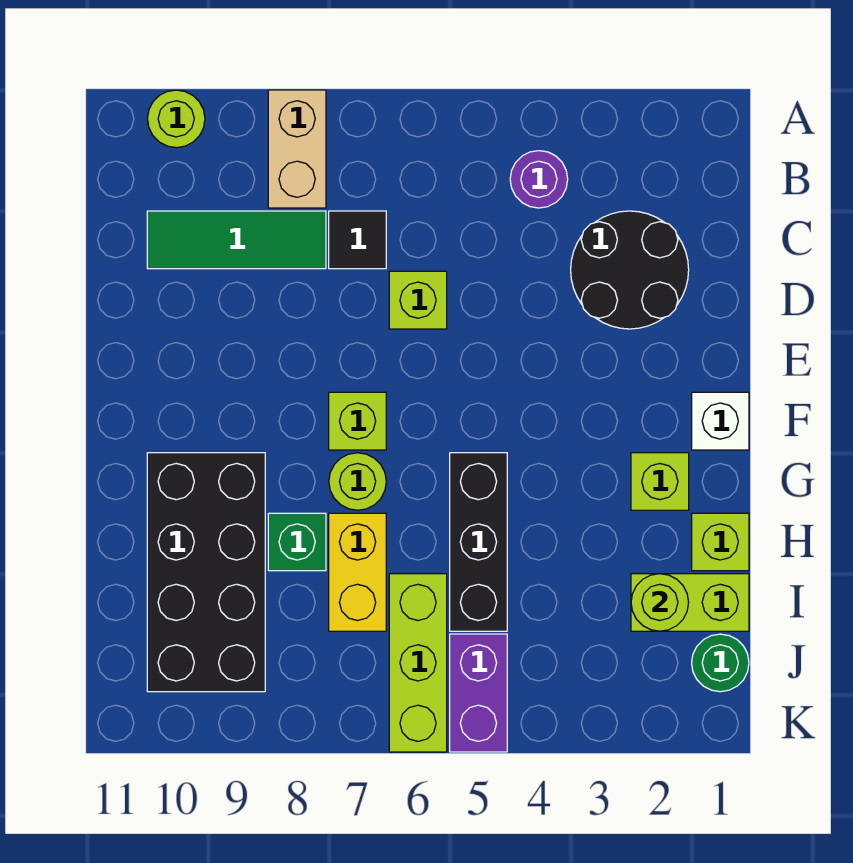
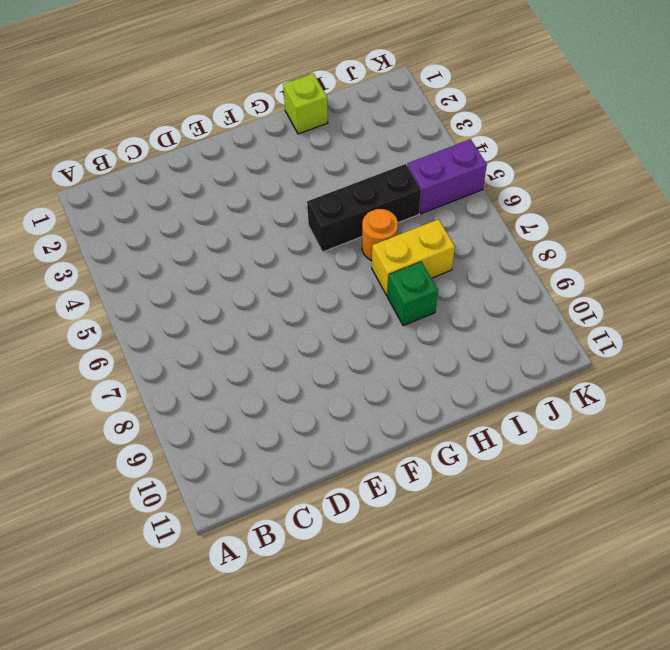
orange round brick H6 level 1 -> none
none -> tan brick A8:B8 level 1
none -> lime round brick A10 level 1
none -> purple round brick B4 level 1

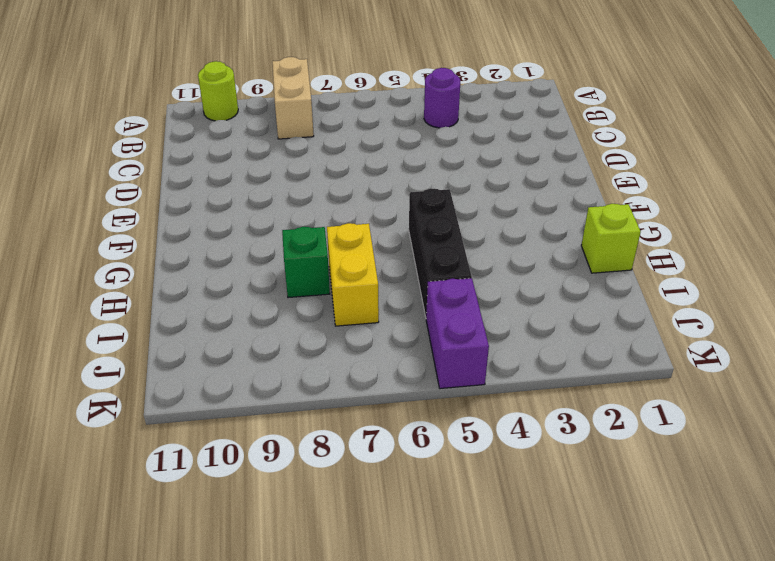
none -> black round brick C2:D3 level 1
none -> black tile C7 level 1
none -> green tile C8:C10 level 1

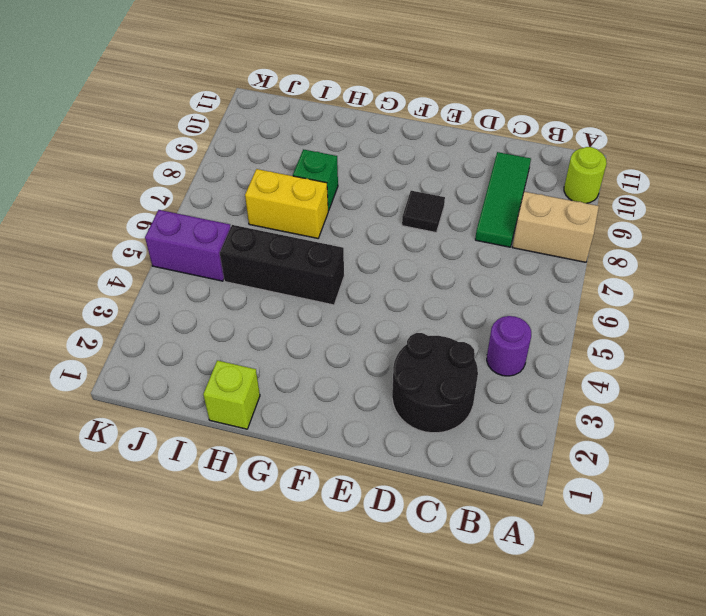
black tile E8 level 1 -> black tile C7 level 1
none -> lime brick D6 level 1
none -> white brick F1 level 1
none -> lime brick F7 level 1

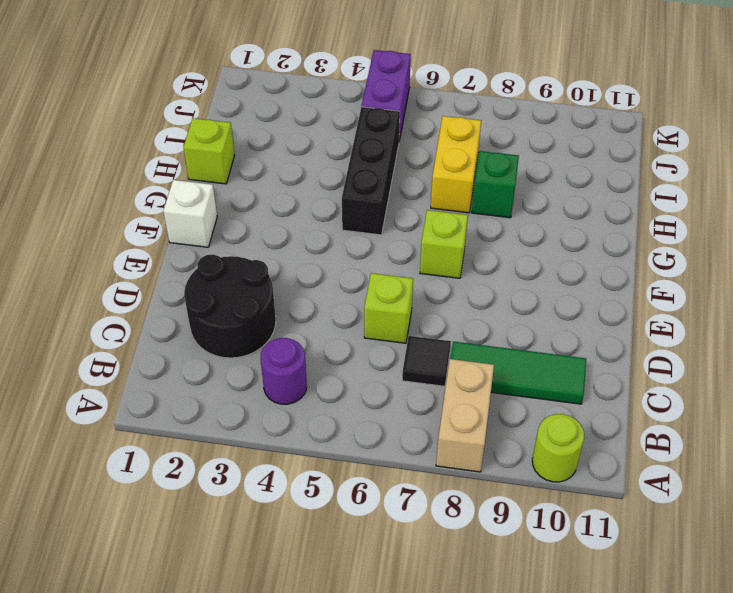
none -> lime brick G2 level 1
none -> lime round brick G7 level 1
none -> black brick G9:J10 level 1

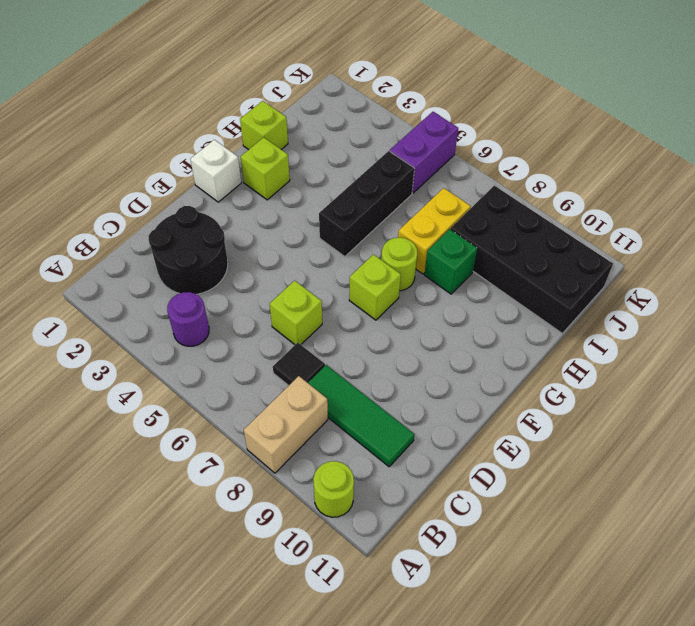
black brick I8:J11 level 1 -> black brick G9:J10 level 1
none -> lime brick I1:I2 level 1
none -> lime brick I6:K6 level 1
none -> green round brick J1 level 1

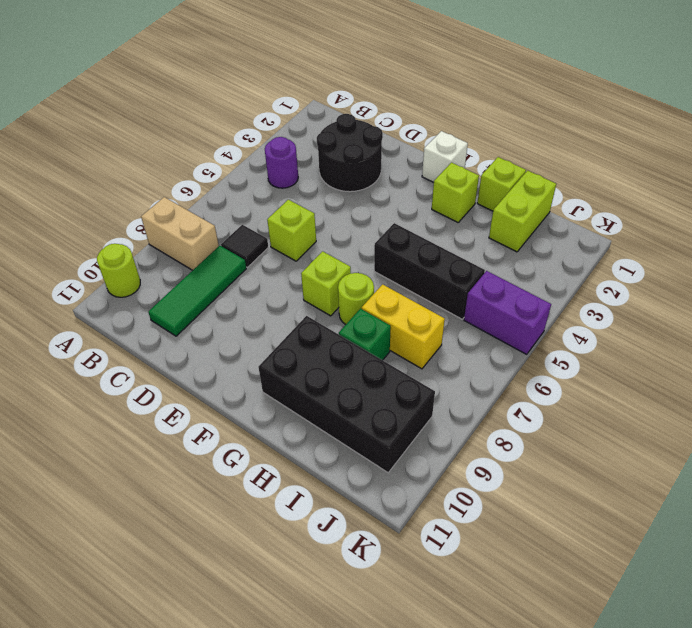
none -> lime brick I6:K6 level 1
none -> green round brick J1 level 1
none -> lime round brick I2 level 2

